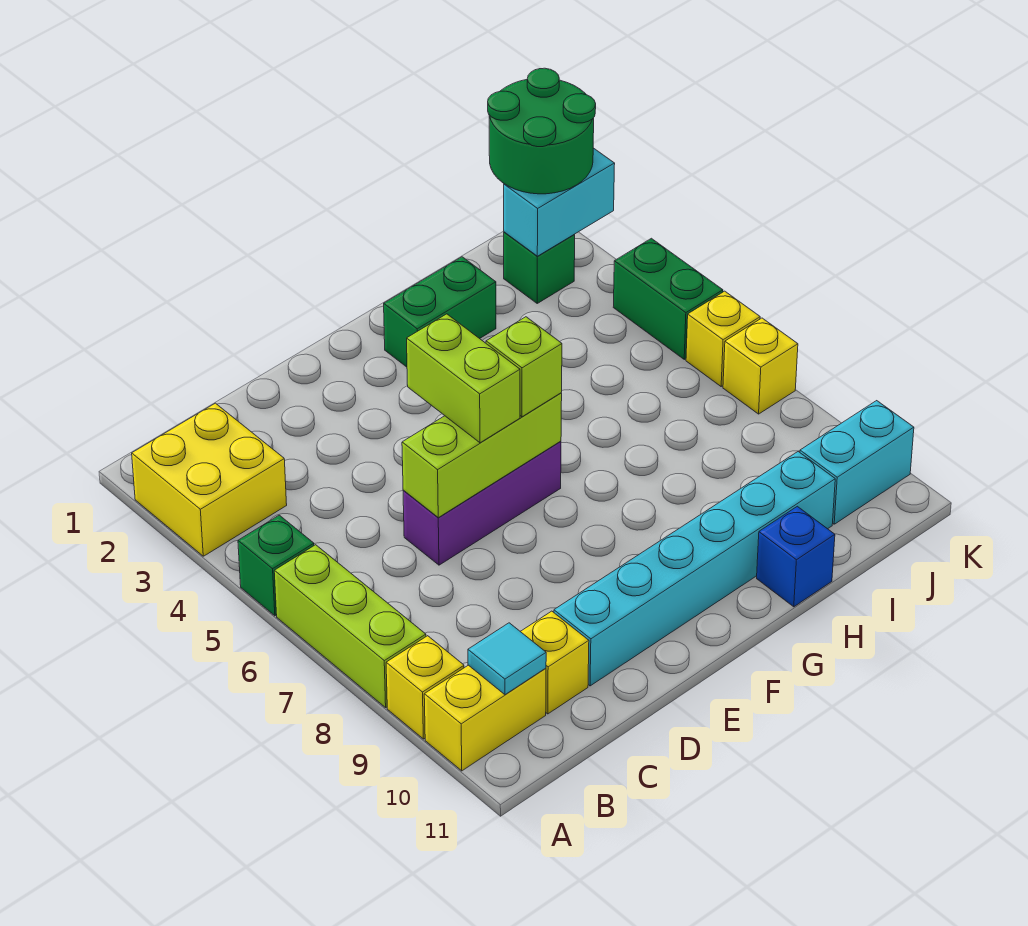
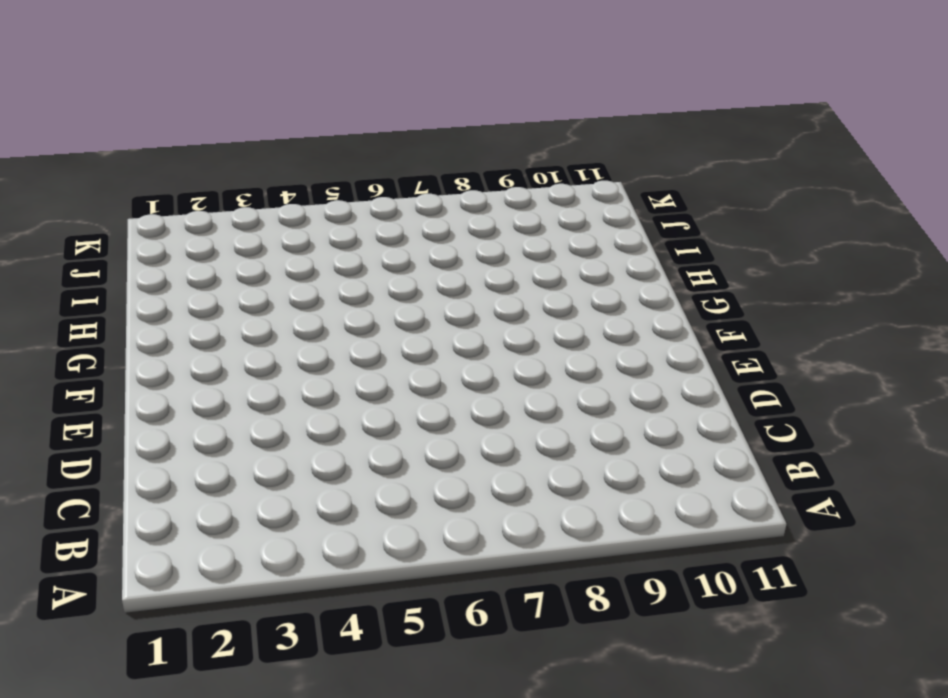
none -> yellow brick A2:B3 level 1
none -> green brick A5 level 1
none -> lime brick A6:A8 level 1

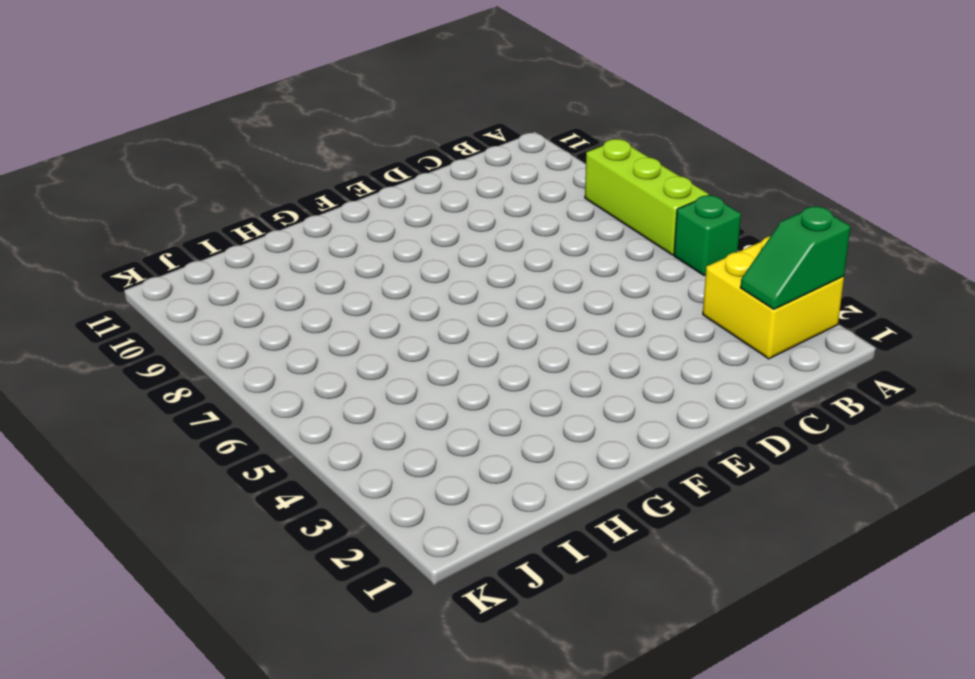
green slope A2:B2 level 2 top A -> none
none -> yellow brick A9 level 1
none -> yellow brick A10:B10 level 1
none -> yellow brick C10 level 1

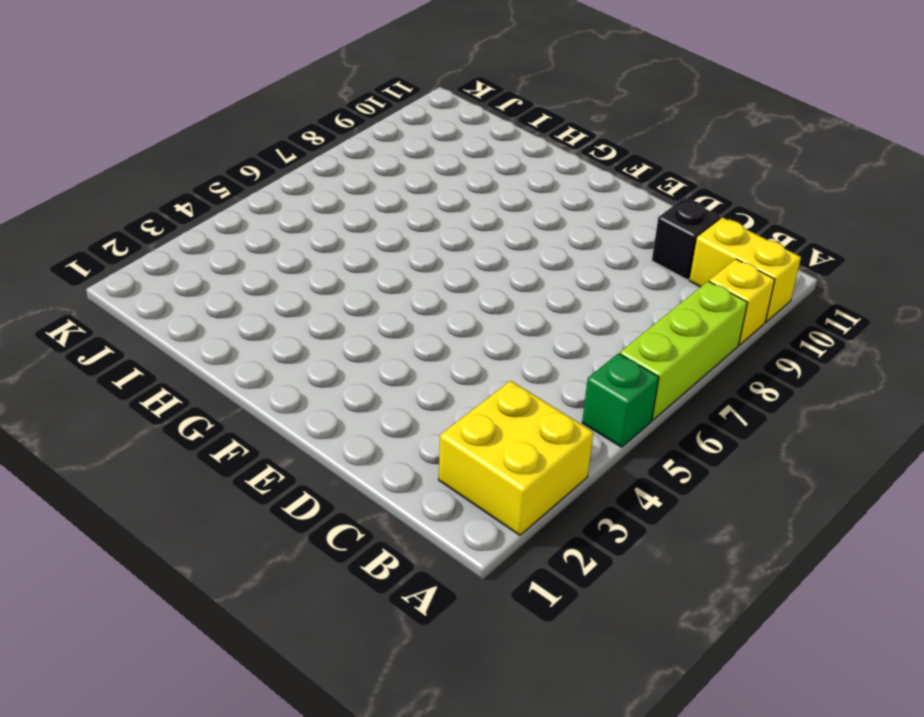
black brick C10 level 1 -> yellow brick C10 level 1
none -> purple brick D6:F6 level 1
none -> cyan brick D10:I10 level 1
none -> green brick G2:H2 level 1

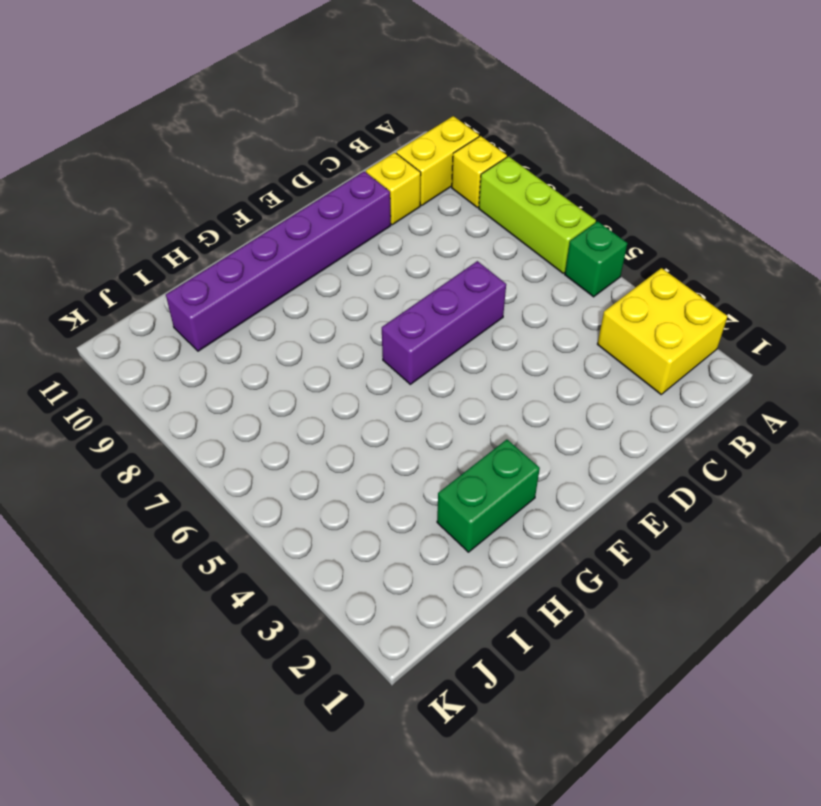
purple brick D10:I10 level 1 -> cyan brick D10:I10 level 1
none -> blue brick H11 level 1
none -> green brick J2 level 1
none -> cyan brick J10:K10 level 1

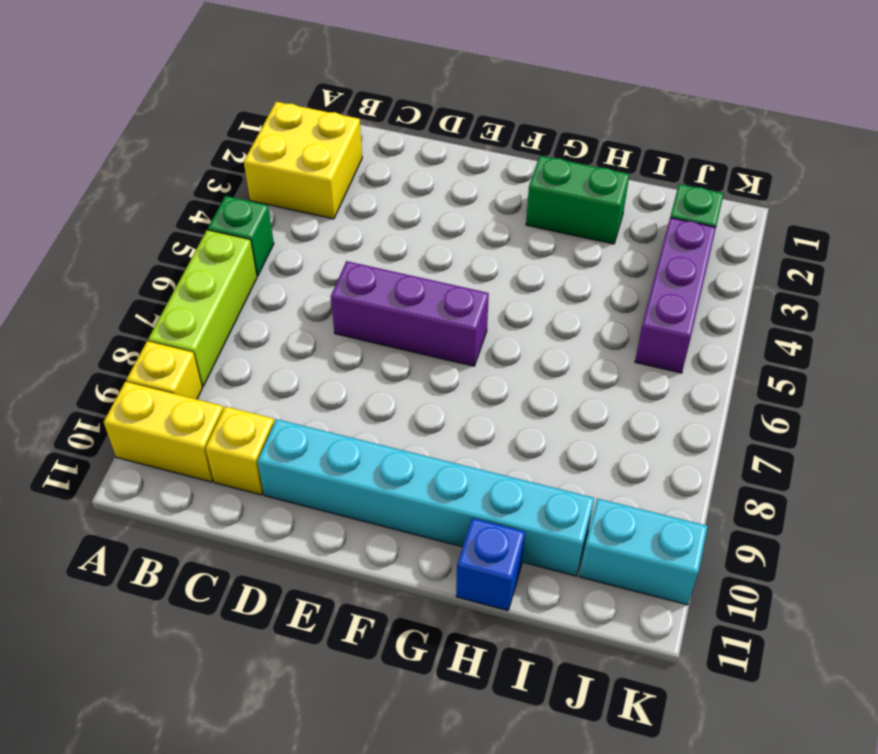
purple brick J3:J5 level 1 -> none
none -> green brick K4:K5 level 1
none -> yellow brick K6 level 1
none -> yellow brick K7 level 1

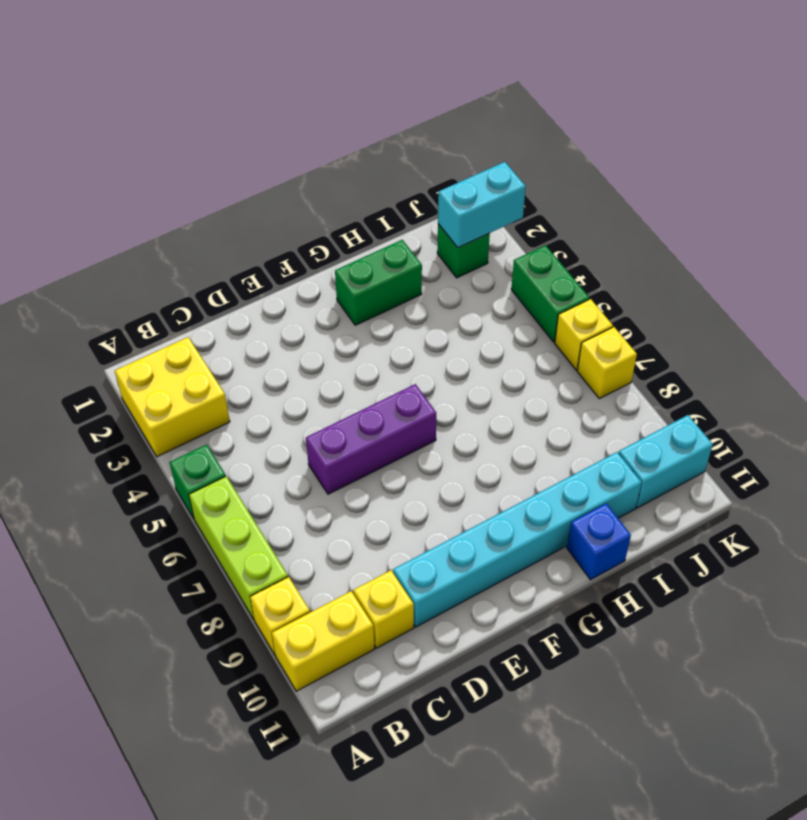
none -> cyan tile B10 level 2
none -> lime brick D6:F6 level 2
none -> lime brick E5:E6 level 3

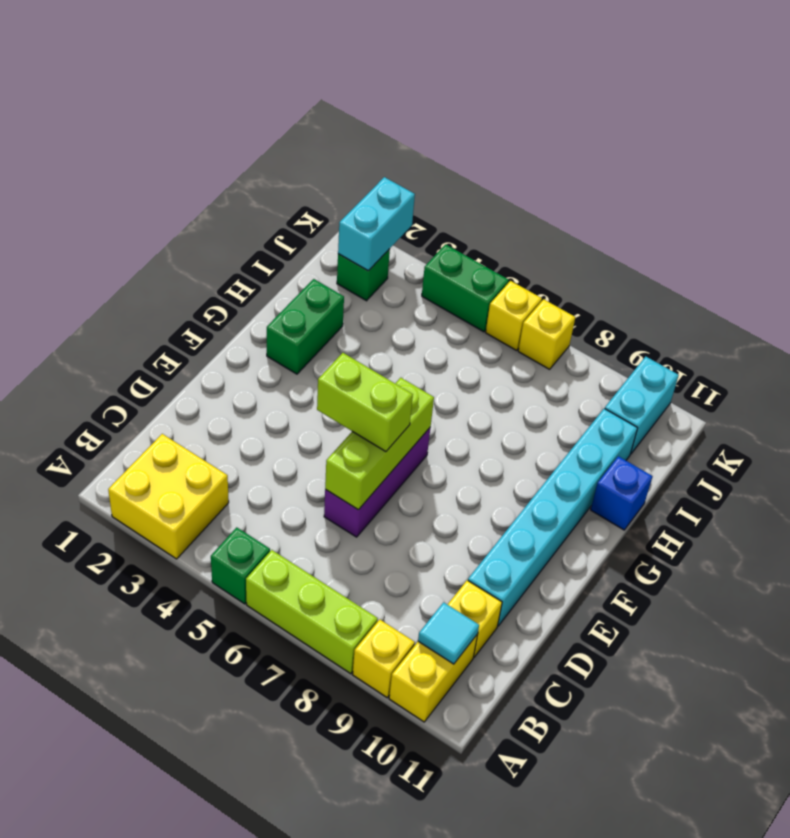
none -> lime brick F6 level 3
none -> green round brick J1:K2 level 3

